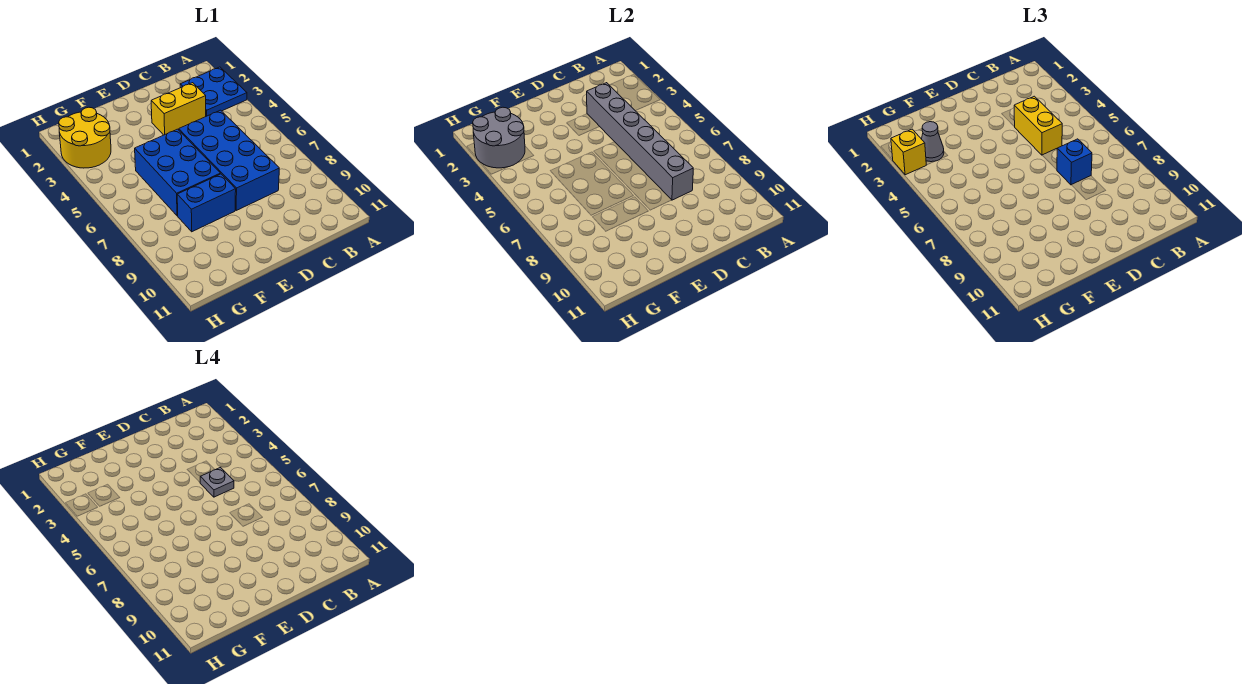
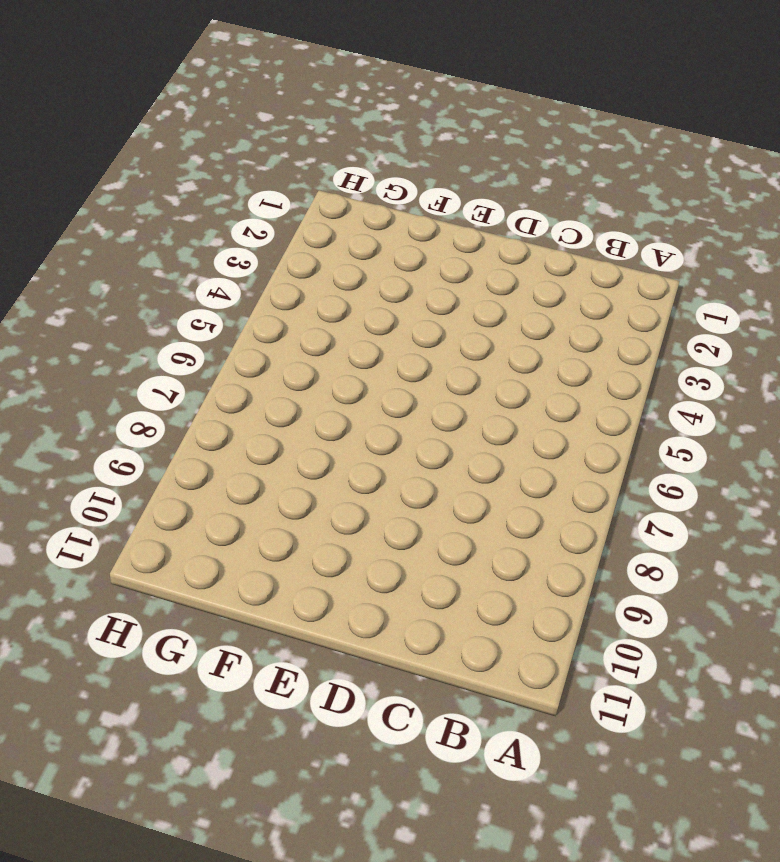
none -> blue plate A2:B3 level 1
none -> yellow brick C3:D3 level 1
none -> blue brick C5:D8 level 1

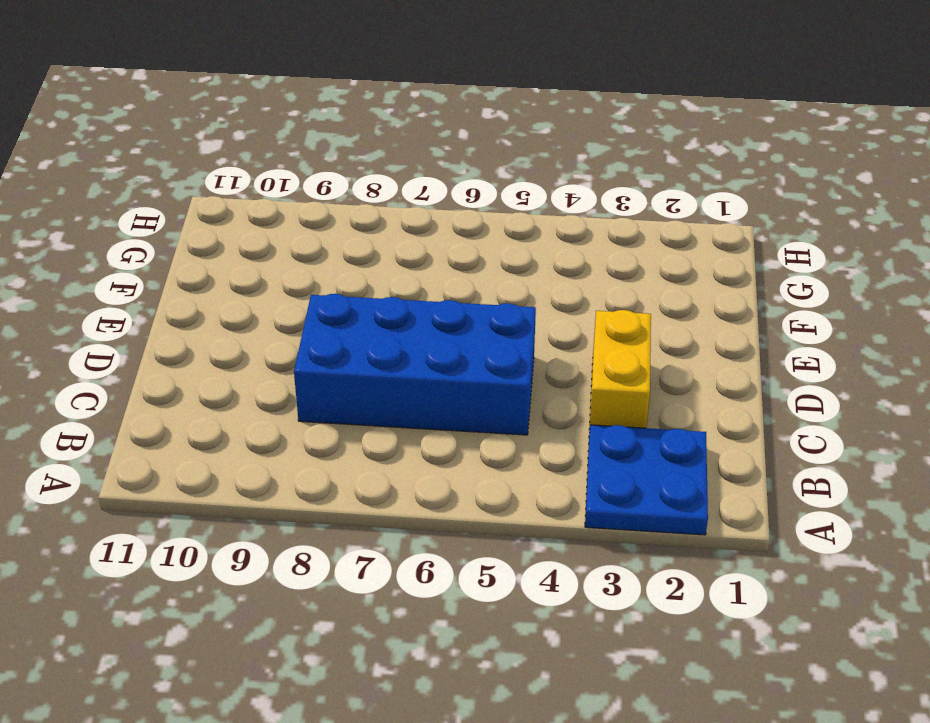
none -> blue brick E5:F7 level 1
none -> blue brick E8:F8 level 1
none -> yellow round brick G2:H3 level 1

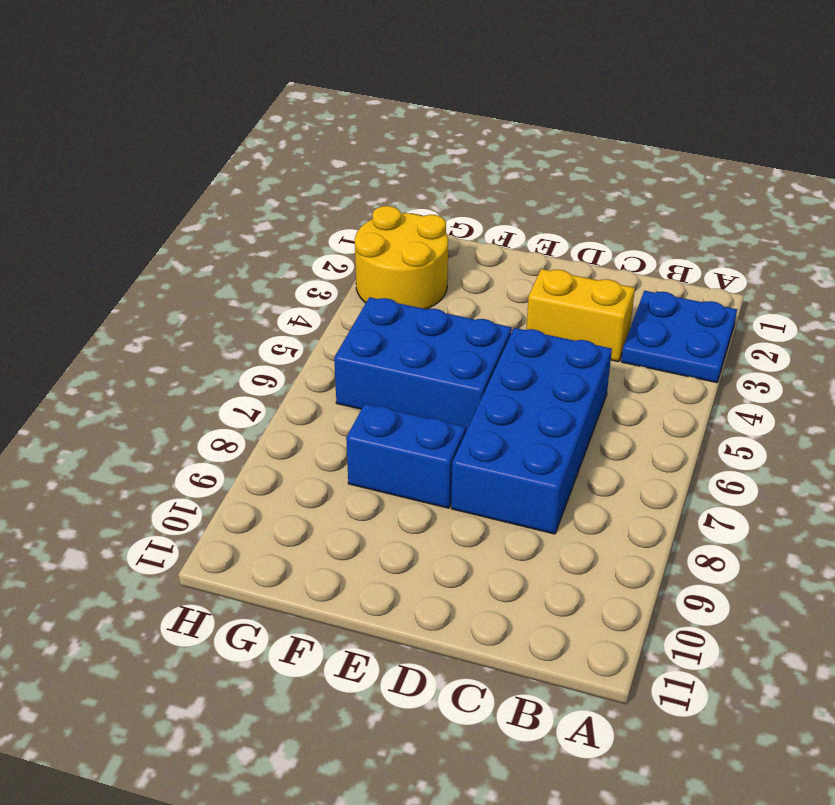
blue brick E5:G6 level 1 -> blue brick E5:F7 level 1
none -> grey brick C3:C8 level 2
none -> grey round brick G2:H3 level 2
none -> yellow brick C4:C5 level 3

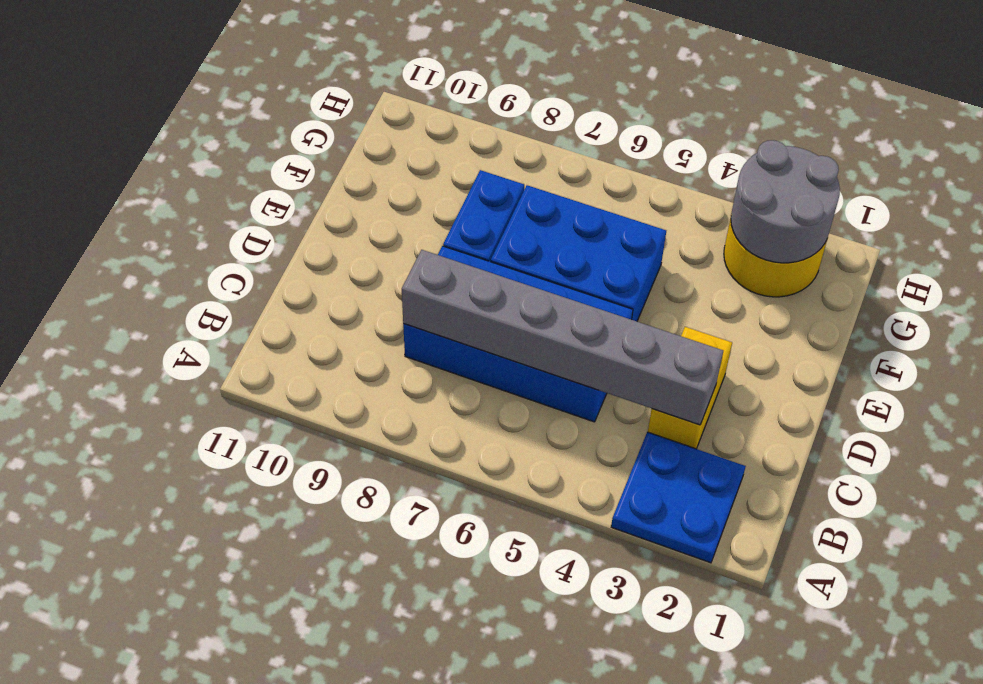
none -> yellow brick C4:C5 level 3
none -> blue brick C7 level 3
none -> grey cone G3 level 3

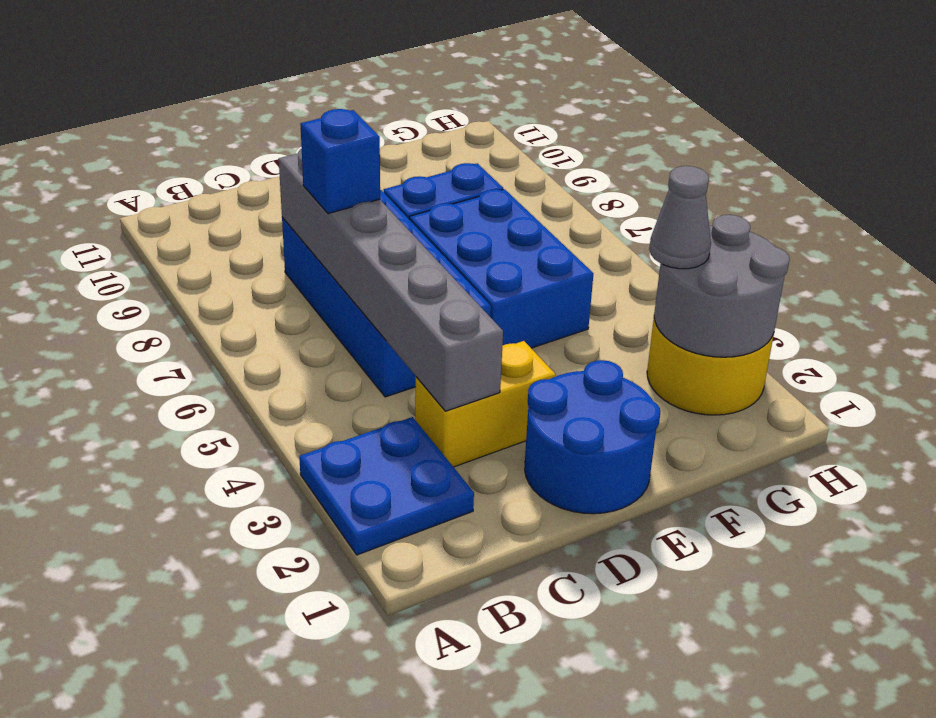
blue round brick D1:E2 level 1 -> none
none -> yellow brick C4:C5 level 3
none -> yellow brick H3 level 3
none -> grey plate C5 level 4

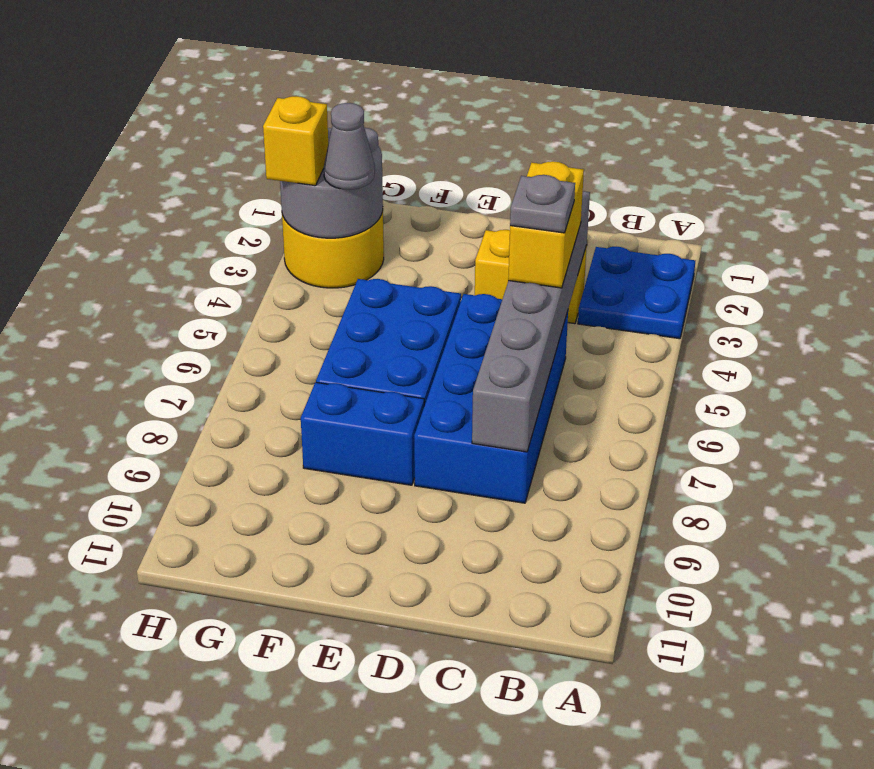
none -> blue brick C7 level 3

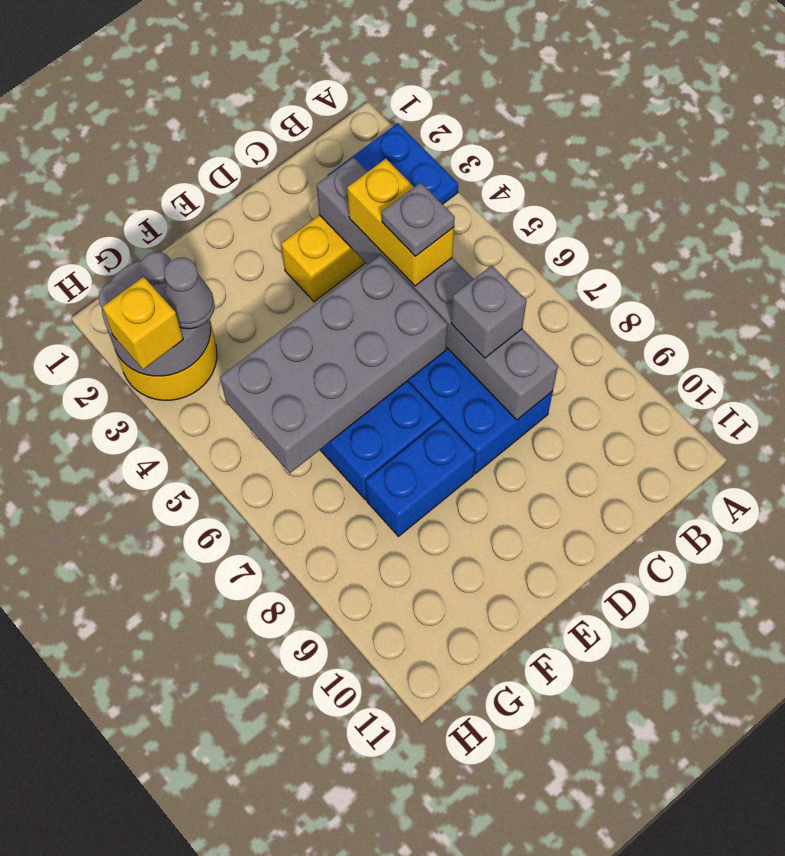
grey brick C7 level 3 -> blue brick C7 level 3
grey brick D5:G6 level 2 -> none

